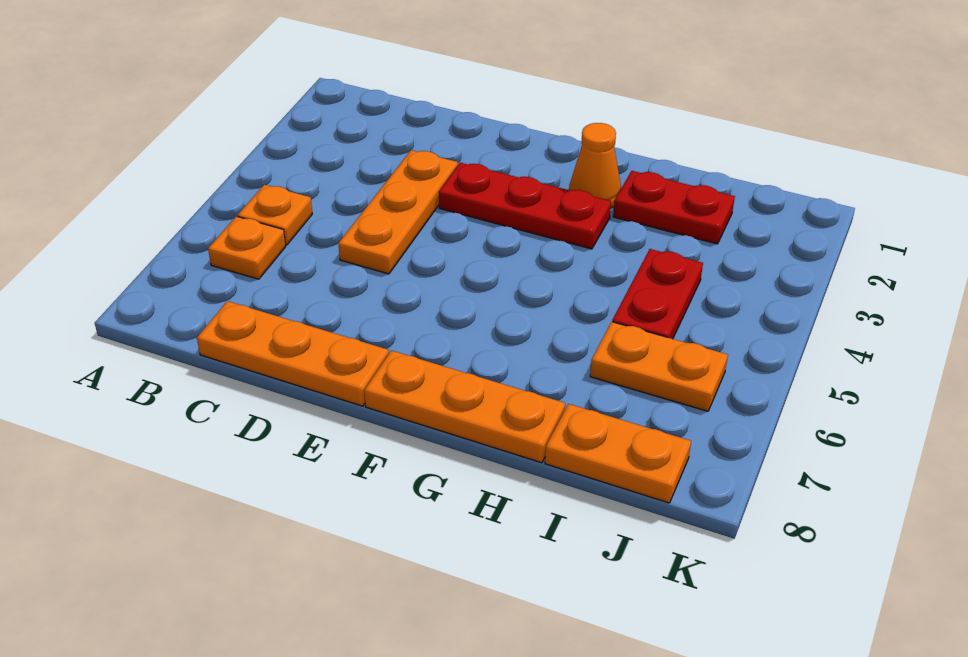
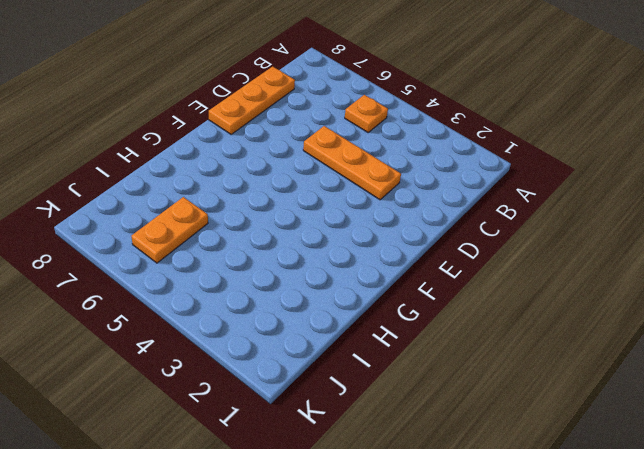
none -> orange plate B6 level 1
none -> red plate E3:G3 level 1

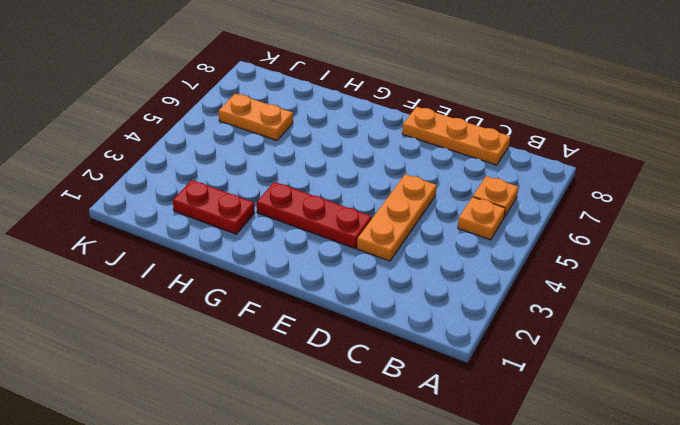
none -> orange plate F8:H8 level 1
none -> orange cone G2 level 1

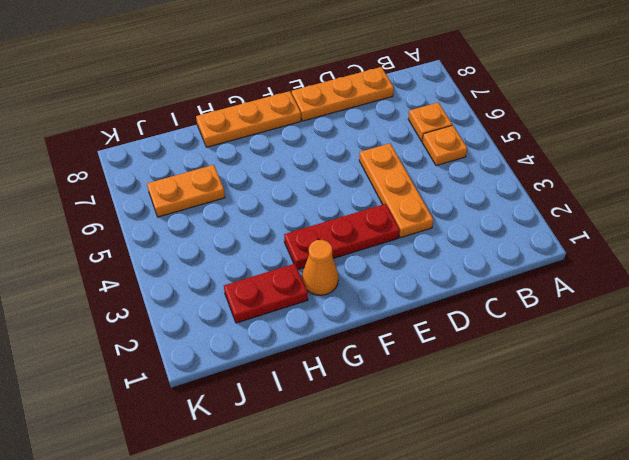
none -> red plate I4:I5 level 1
none -> orange plate I8:J8 level 1

